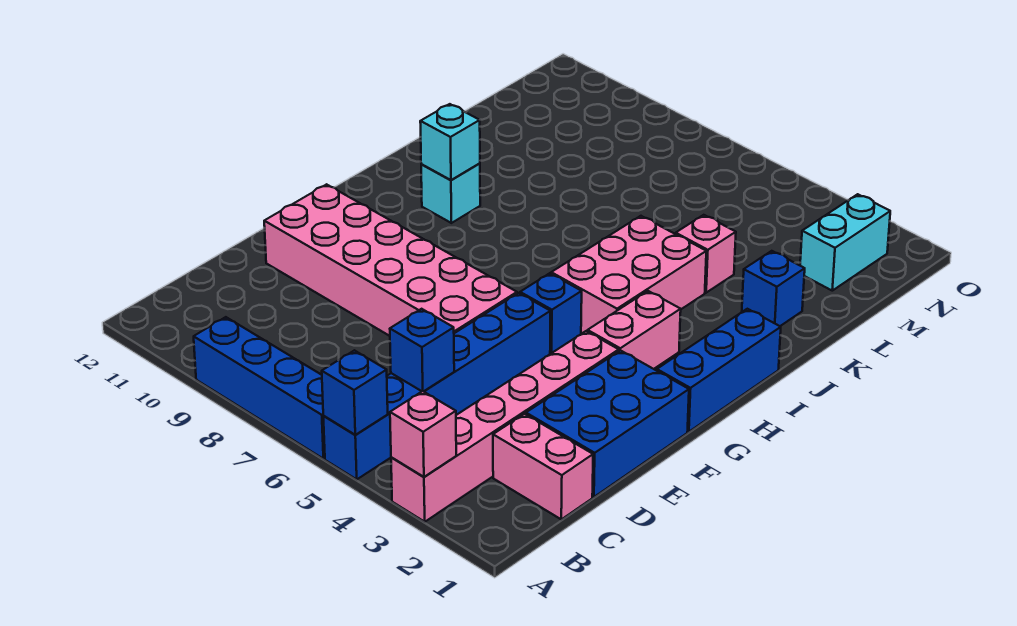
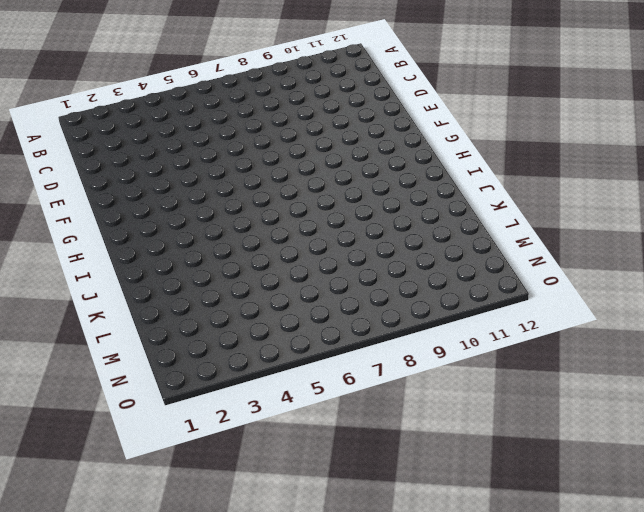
none -> pink brick A3:F3 level 1
none -> blue brick A5:F5 level 1
none -> blue brick A6:A9 level 1

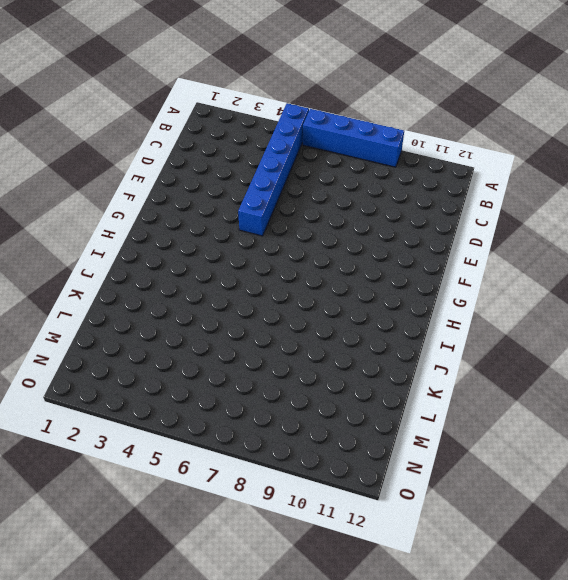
none -> pink brick A3:F3 level 1
none -> pink brick C1:C2 level 1
none -> blue brick D1:F2 level 1

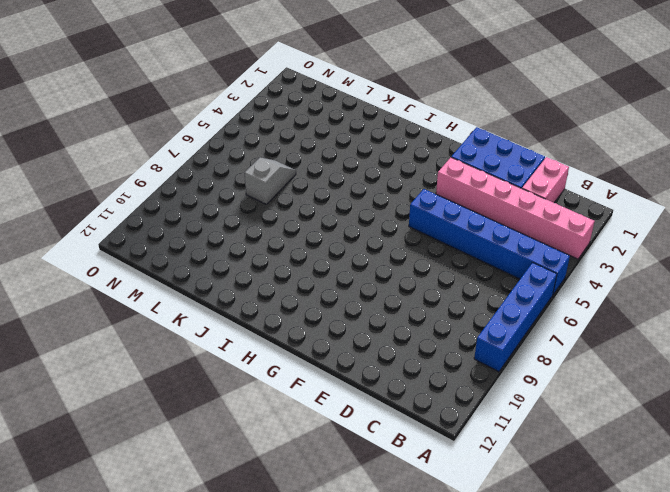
grey slope L6:L7 level 1 top 7 -> none
none -> pink brick E6:F11 level 1
none -> blue brick G1:I1 level 1
none -> pink brick G3:H3 level 1

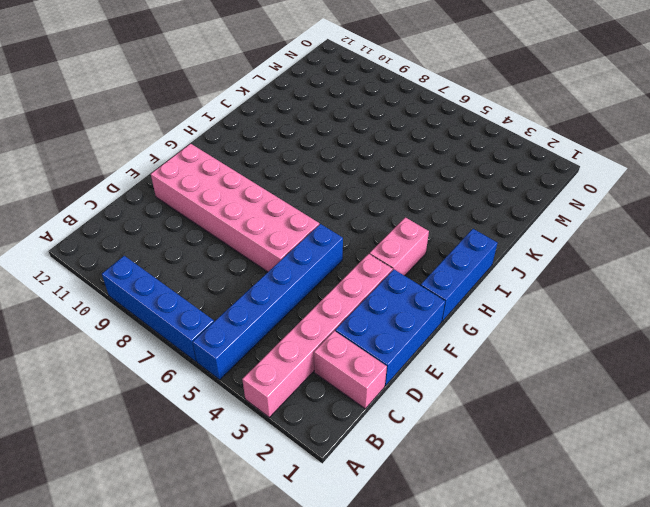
none -> blue brick G5 level 1
none -> pink brick H4:J5 level 1
none -> cyan brick I10 level 1

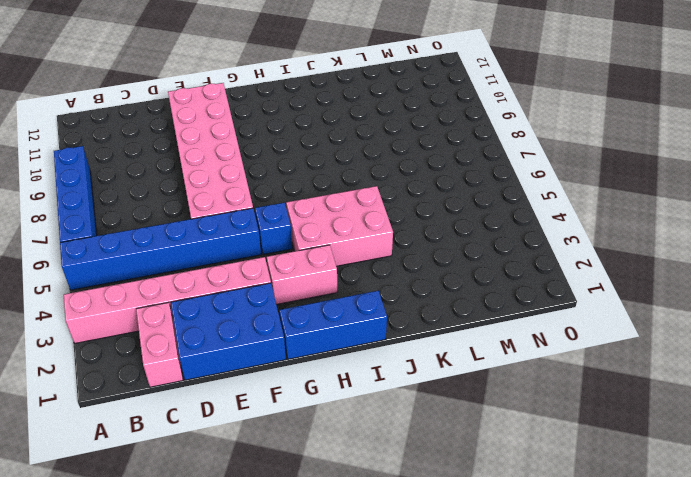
none -> cyan brick I10 level 1
none -> blue brick K2 level 1
none -> pink brick K4 level 1

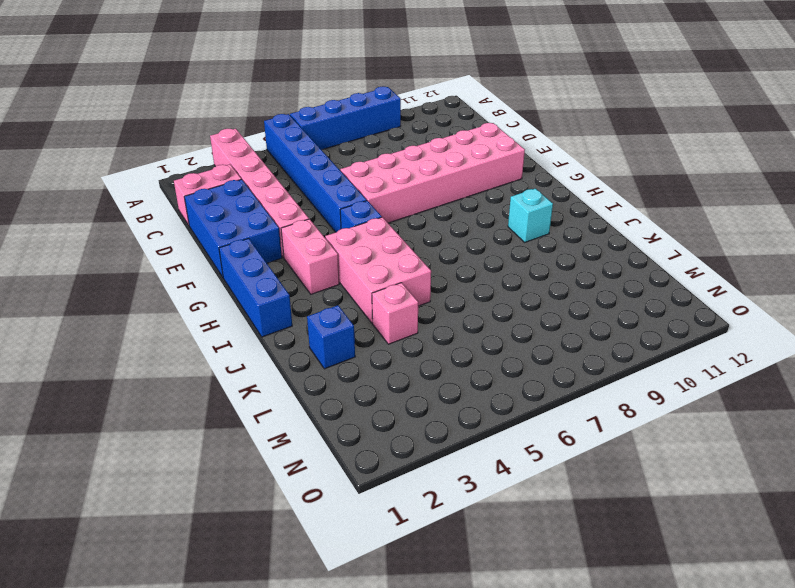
none -> cyan brick M2:N2 level 1
none -> pink brick A3 level 2
none -> blue brick A5 level 2

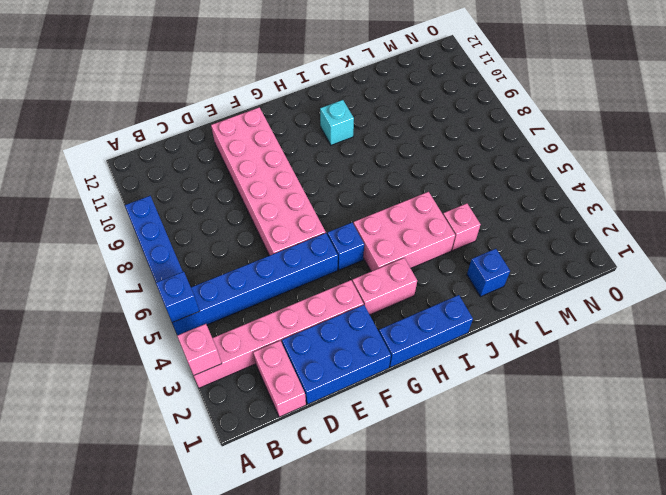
none -> cyan brick M2:N2 level 1
none -> blue brick C5 level 2
none -> cyan brick I10 level 2

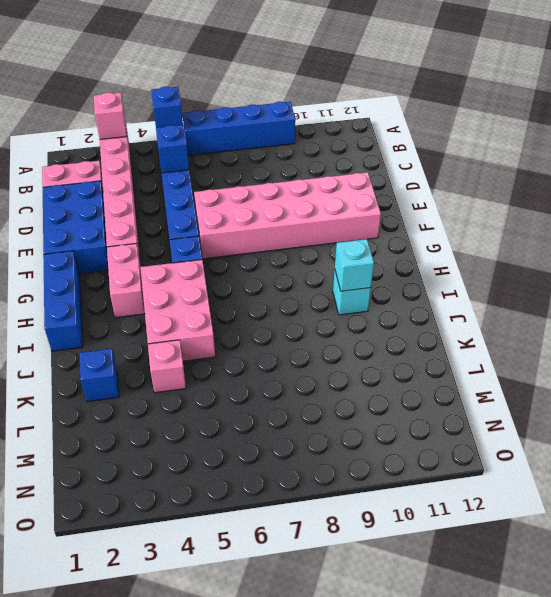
none -> cyan brick M2:N2 level 1

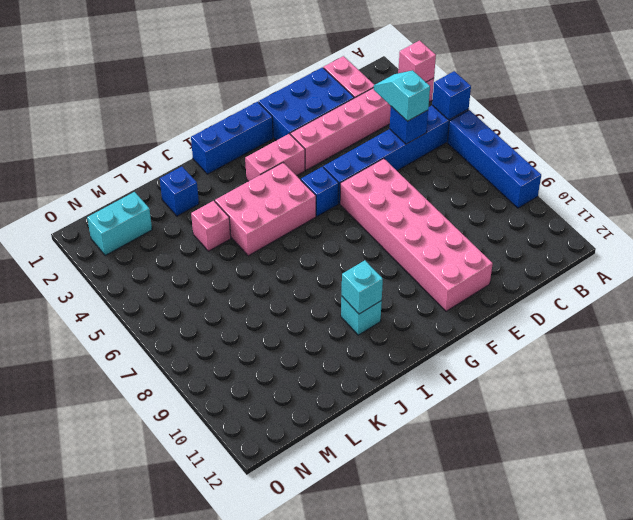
cyan slope C4:C5 level 3 top 5 -> none

